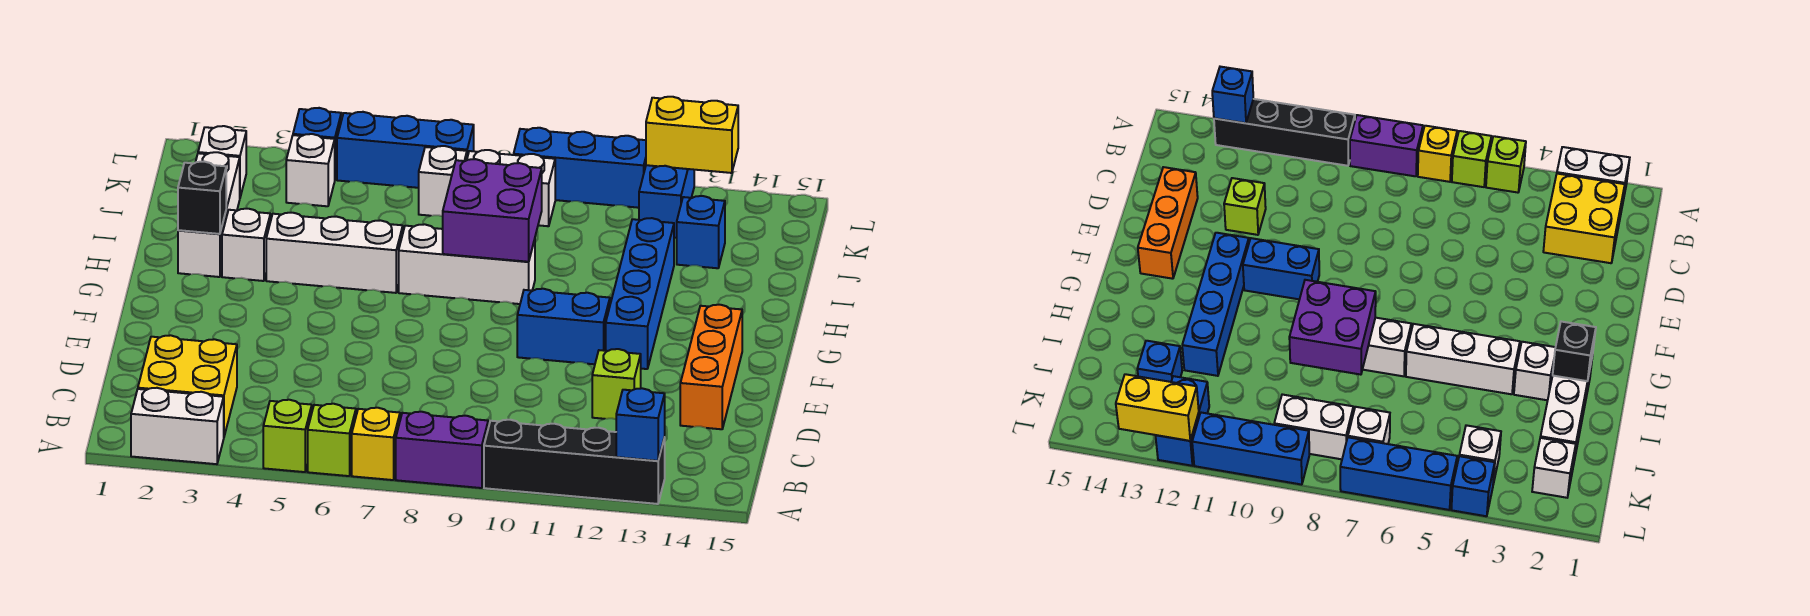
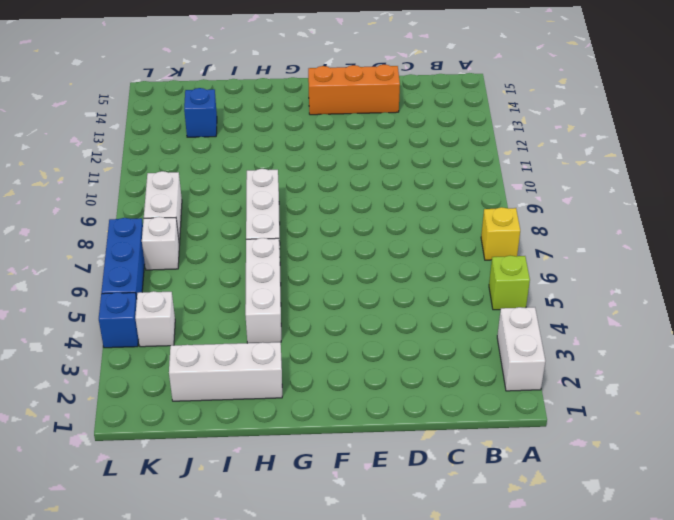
none -> lime brick A6 level 1
none -> purple brick A8:A9 level 1
none -> black brick A10:A13 level 1

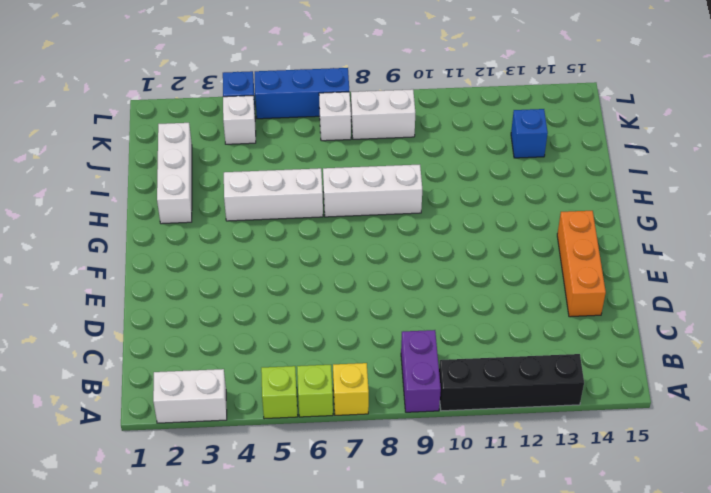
purple brick A9:B9 level 1 -> purple brick A8:A9 level 1
none -> yellow brick B2:C3 level 1
none -> lime brick D12 level 1
none -> blue brick F10:F11 level 1

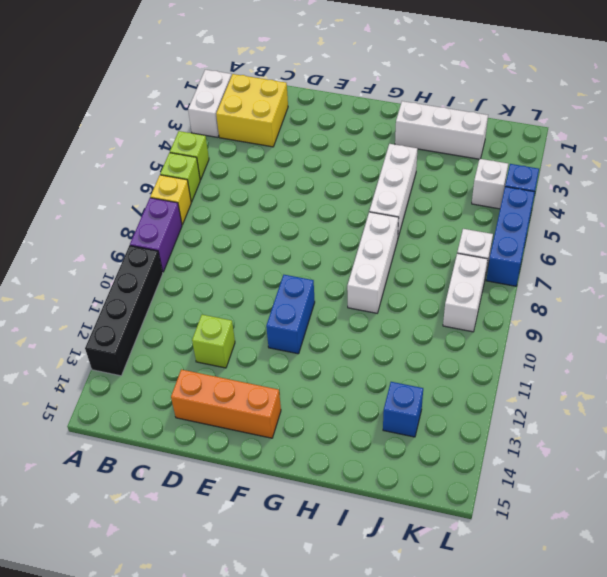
none -> blue brick F12:I12 level 1
none -> white brick H3 level 1
none -> white brick K2 level 1

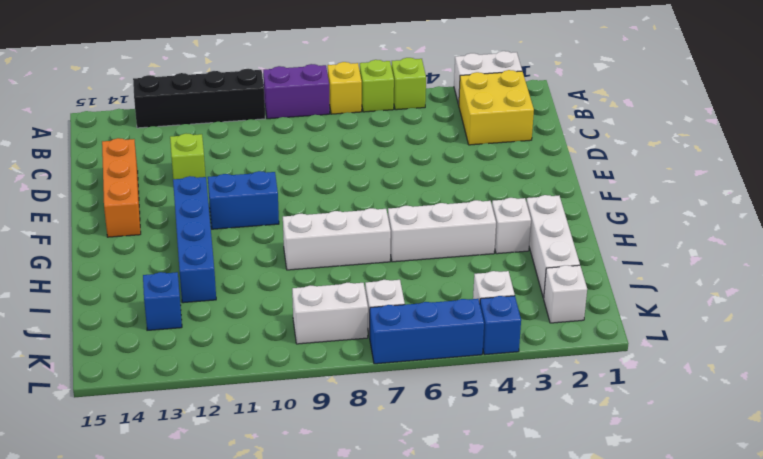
none -> blue brick K12:L12 level 1
none -> blue brick L9:L11 level 1
none -> blue brick A13 level 2

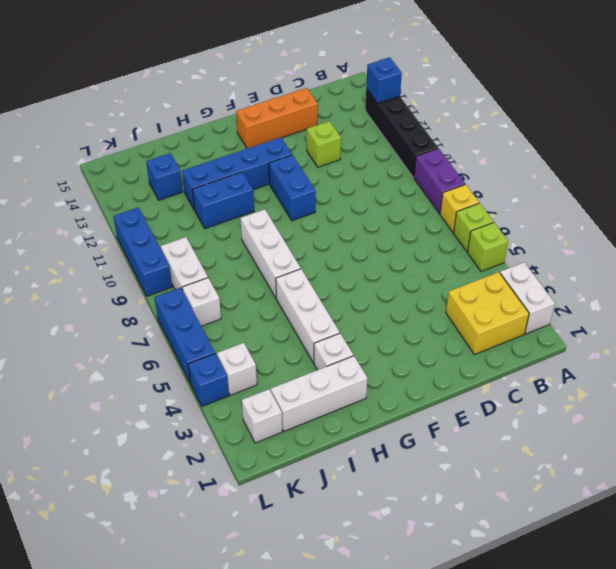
blue brick H11:I11 level 1 -> blue brick K12:L12 level 1
none -> black brick H2 level 2
none -> purple brick H8:I9 level 2
none -> yellow brick L12:L13 level 2

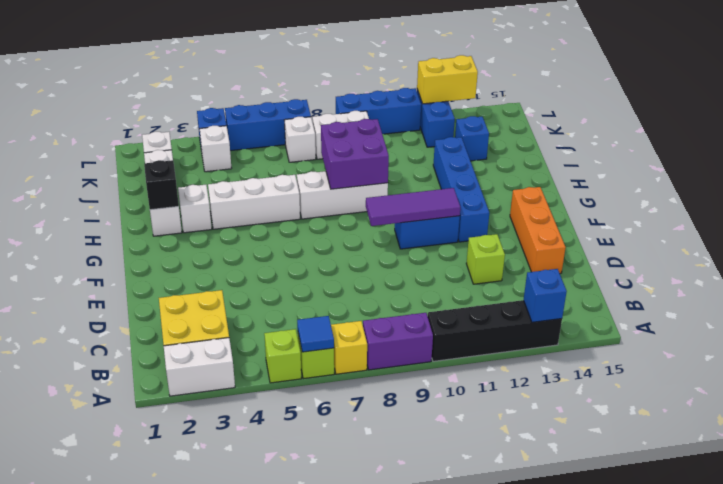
blue tile A6 level 2 -> none
purple tile F9:F11 level 2 -> none

